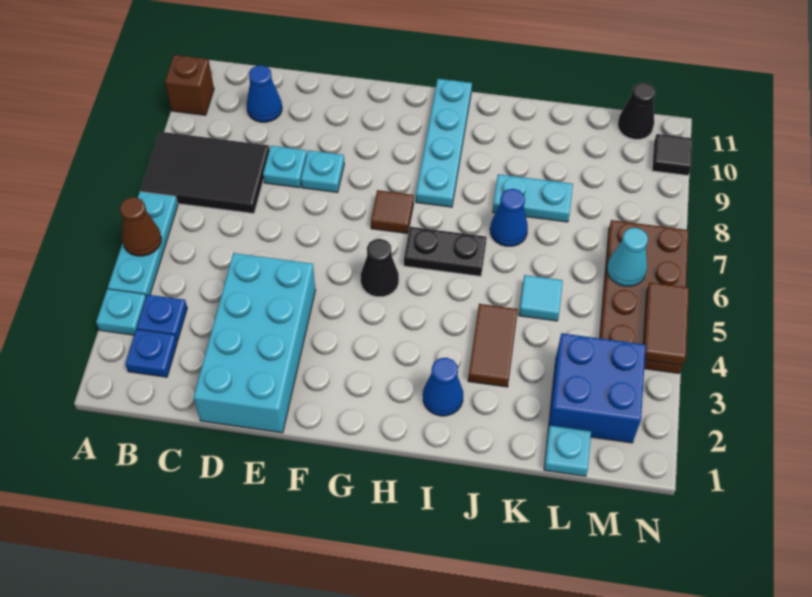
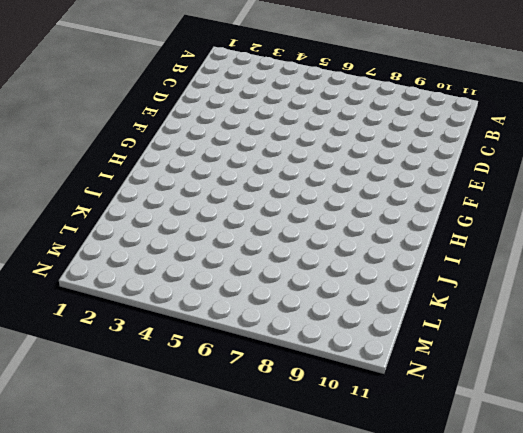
none -> cyan plate A3 level 1
none -> cyan plate A4:A6 level 1
none -> black tile A7:C8 level 1

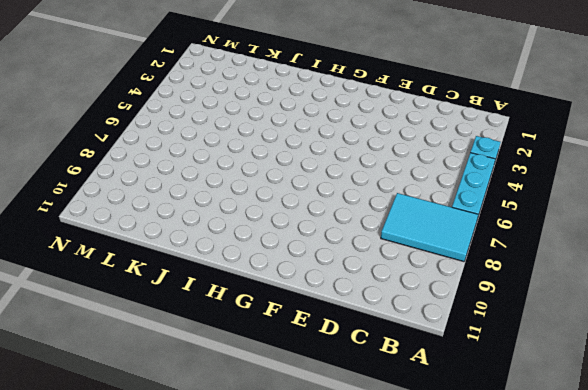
cyan tile A7:C8 level 1 -> black tile A7:C8 level 1
none -> brown brick A10 level 1
none -> blue plate B2 level 1
none -> blue plate B3 level 1

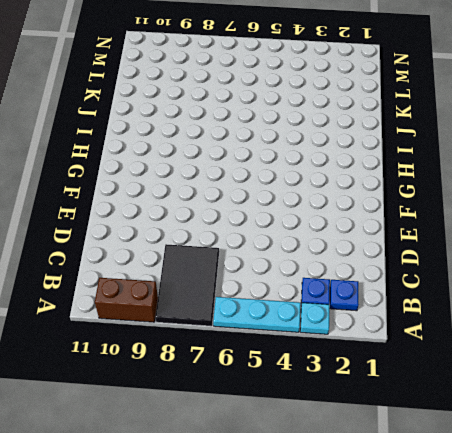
brown brick A9:A10 level 1 -> brown brick A10 level 1
none -> blue cone C10 level 1
none -> cyan brick D1:E4 level 1
none -> cyan plate D8 level 1

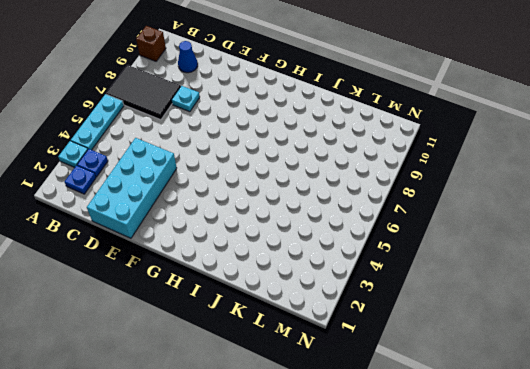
none -> cyan plate E8 level 1
none -> black cone G5 level 1
none -> brown tile G7 level 1

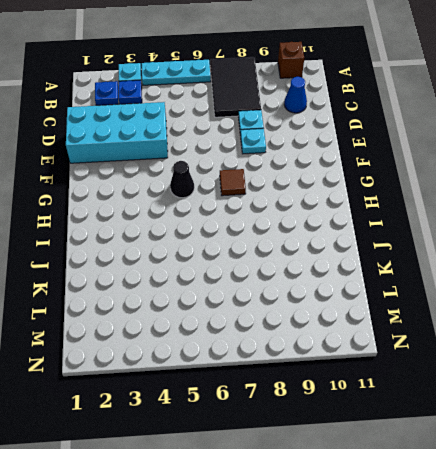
none -> black plate H6:I6 level 1
none -> cyan plate H8:H11 level 1
none -> blue cone I2 level 1

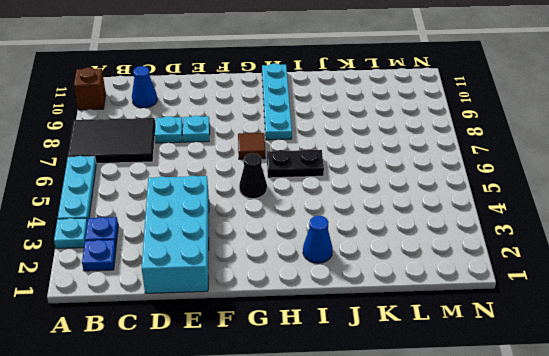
none -> brown tile J3:J4 level 1
none -> blue cone J7 level 1
none -> cyan plate J8:K8 level 1

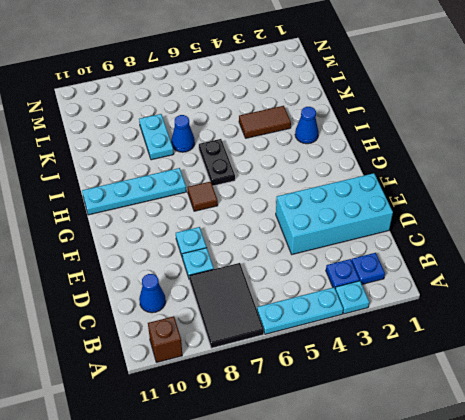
none -> black cone G5 level 1
none -> cyan tile K5 level 1
none -> cyan plate L1 level 1

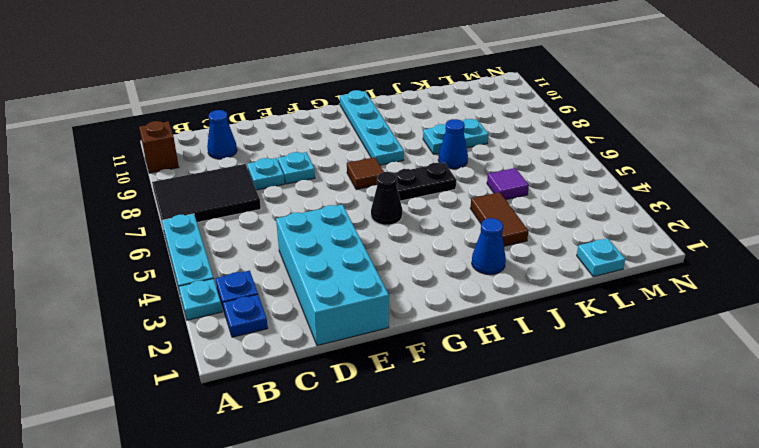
purple tile K5 level 1 -> cyan tile K5 level 1
none -> blue brick L2:M3 level 1
none -> brown plate M4:N7 level 1
none -> black cone M11 level 1

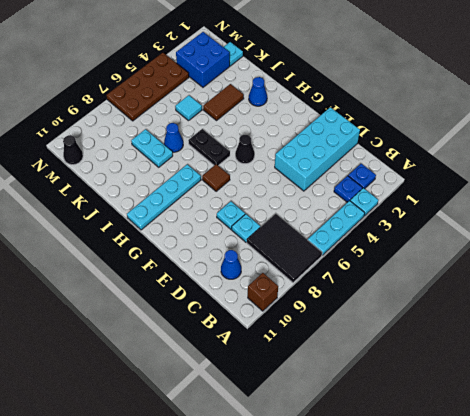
none -> black tile N10 level 1
none -> brown cone A5 level 2
none -> cyan cone M6 level 2

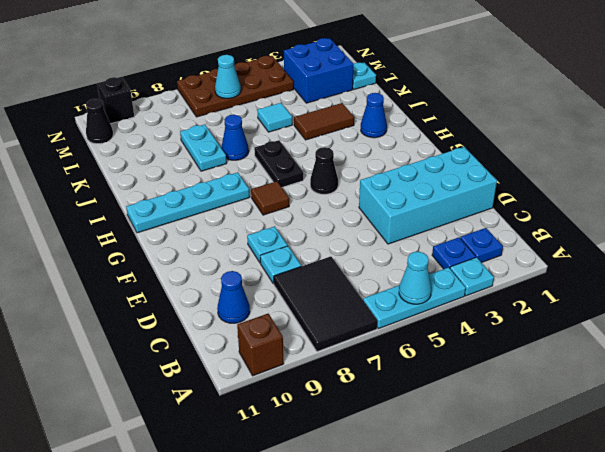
cyan cone A5 level 2 -> brown cone A5 level 2
black brick N10 level 1 -> black tile N10 level 1
none -> brown tile N4:N5 level 2

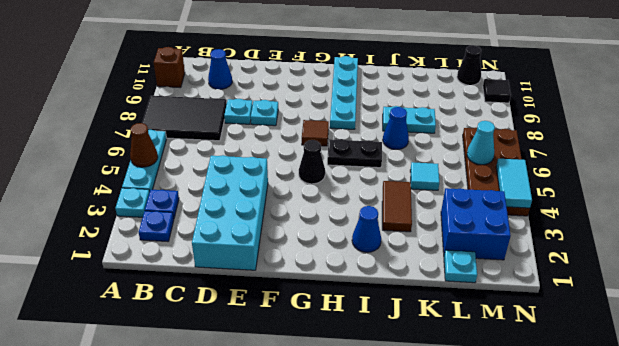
cyan tile N4:N5 level 2 -> brown tile N4:N5 level 2

